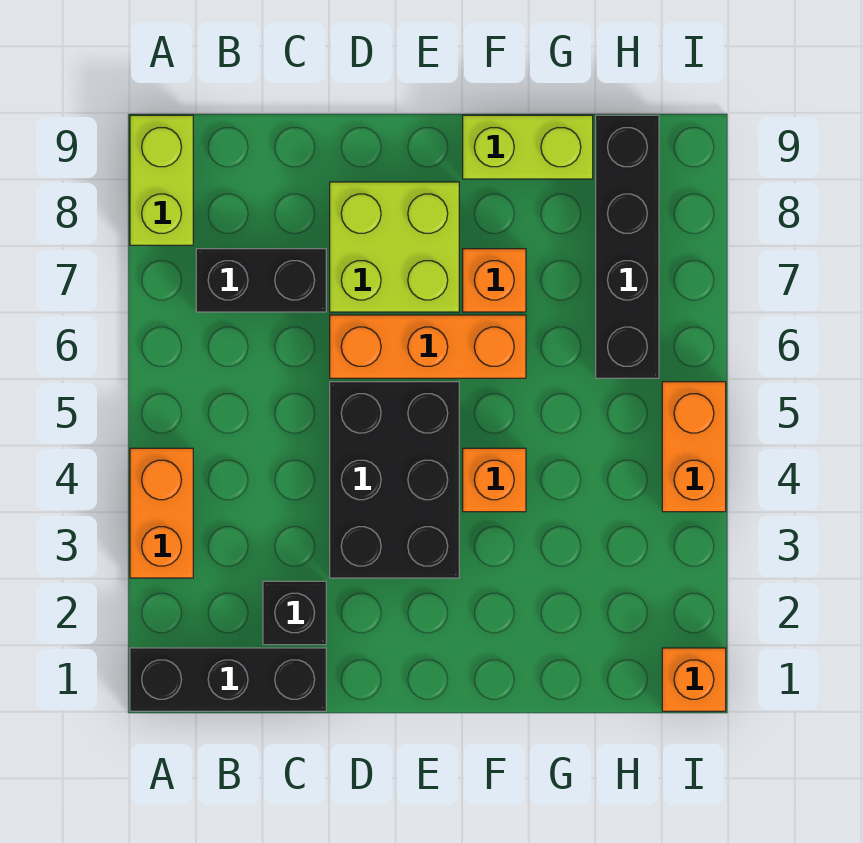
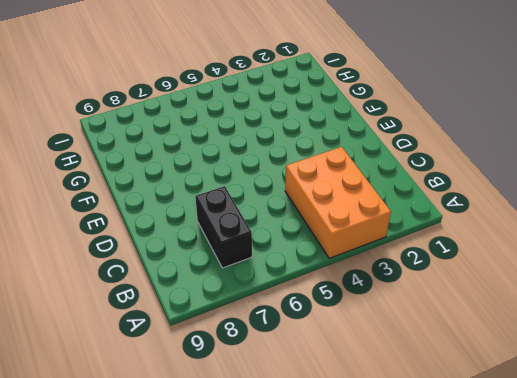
orange brick A3:C4 level 1 -> orange brick A3:A4 level 1
none -> black brick A1:C1 level 1
none -> lime brick A8:A9 level 1
none -> black brick C2 level 1

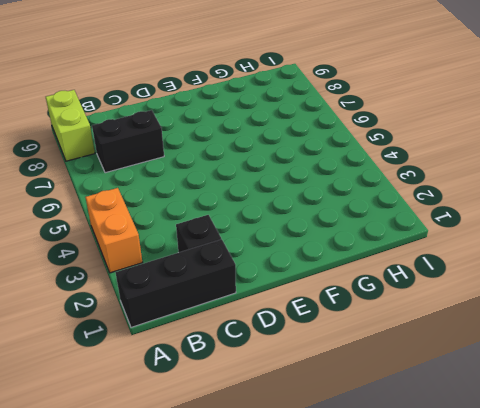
none -> black brick D3:E5 level 1
none -> orange brick D6:F6 level 1
none -> lime brick D7:E8 level 1

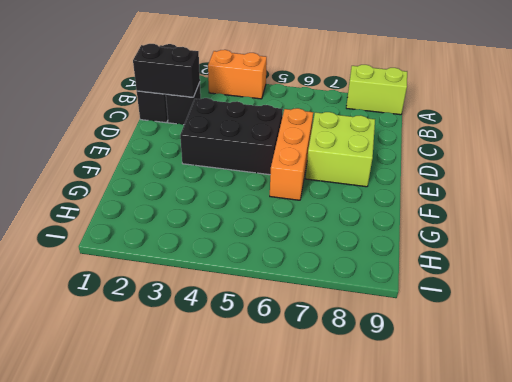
black brick C1:C2 level 2 -> black brick B7:C7 level 1
none -> orange brick F4 level 1
none -> orange brick F7 level 1
none -> lime brick F9:G9 level 1

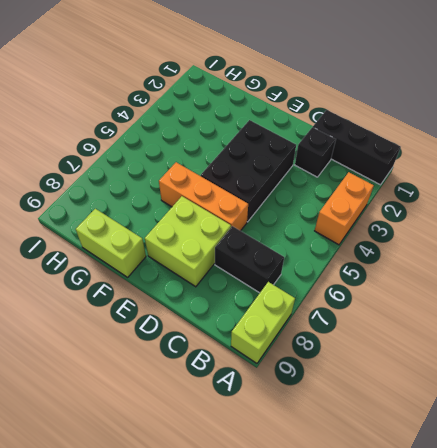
none -> orange brick F4 level 1
none -> orange brick F7 level 1
none -> black brick H6:H9 level 1

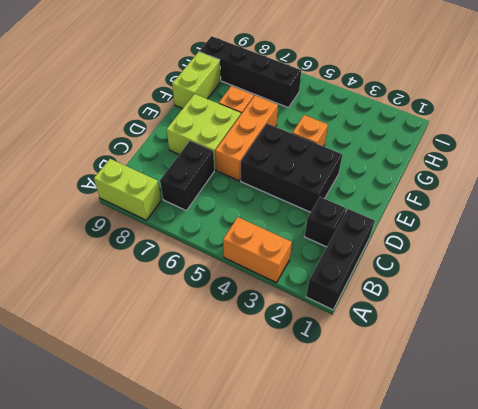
none -> orange brick I1 level 1
none -> orange brick I4:I5 level 1

